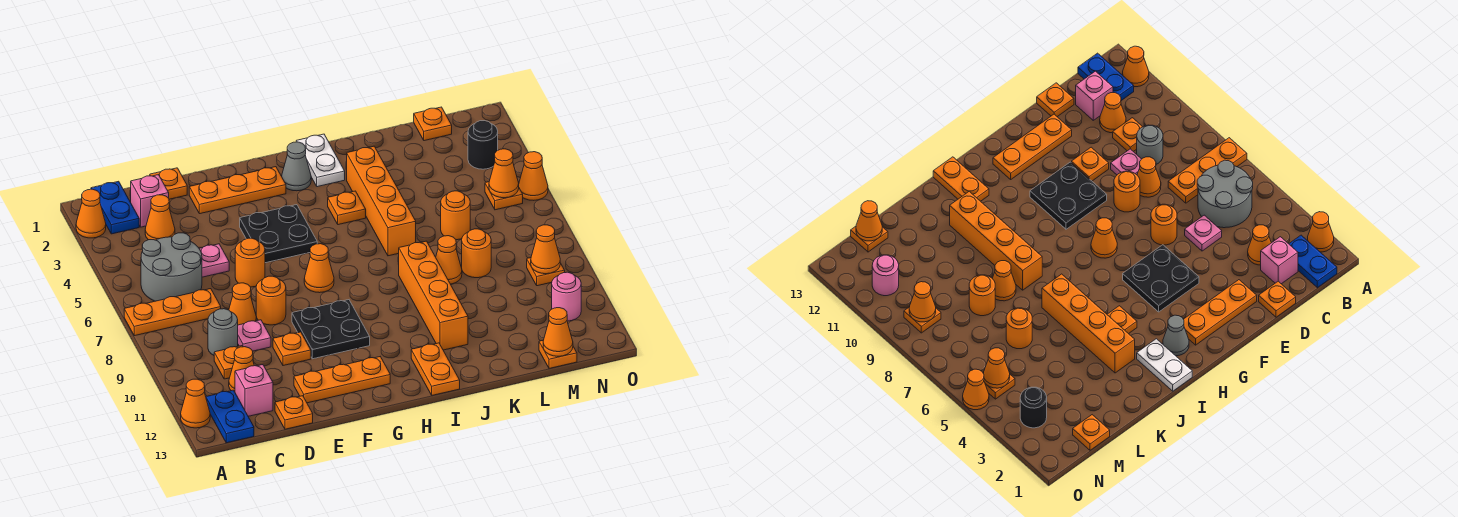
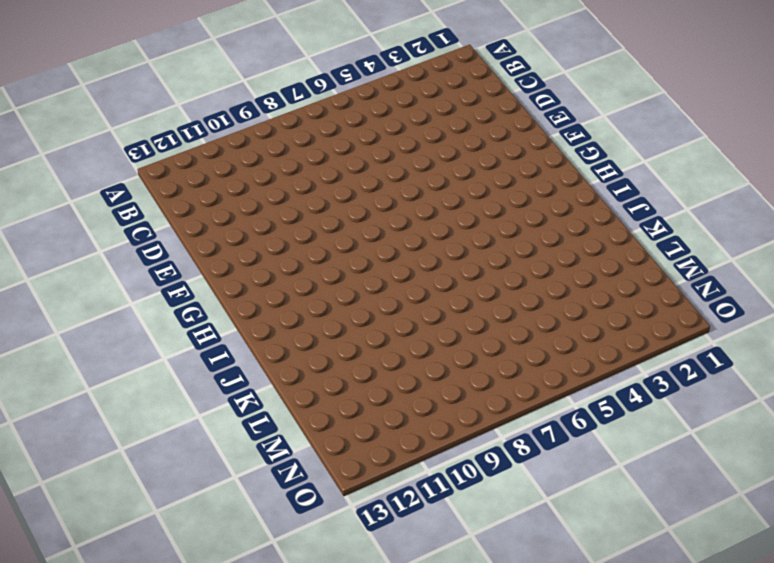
none -> orange cone A2 level 1
none -> orange plate A7:C7 level 1
none -> orange cone A12 level 1
none -> blue plate B1:B2 level 1

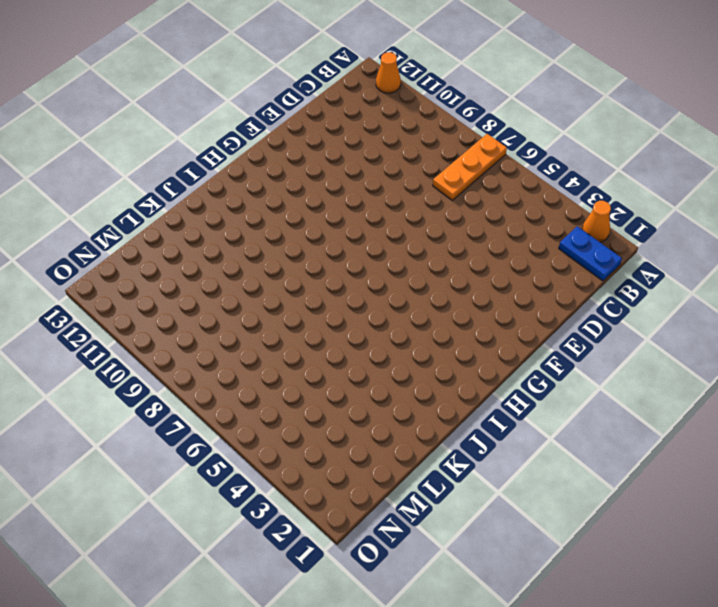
none -> grey round brick B5:C6 level 1
none -> blue plate B12:B13 level 1
none -> pink brick C2 level 1
none -> orange cone C3 level 1

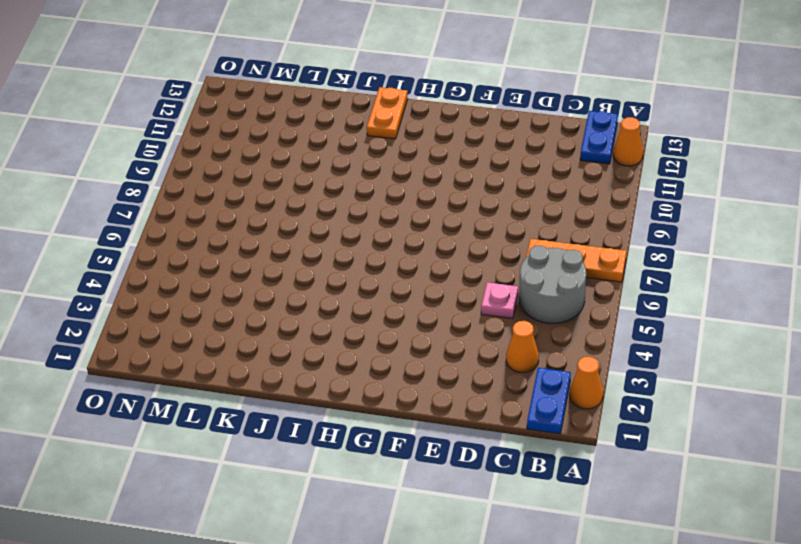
none -> pink brick C2 level 1
none -> grey round brick C9 level 1
none -> orange plate C10 level 1
none -> orange cone C11 level 1

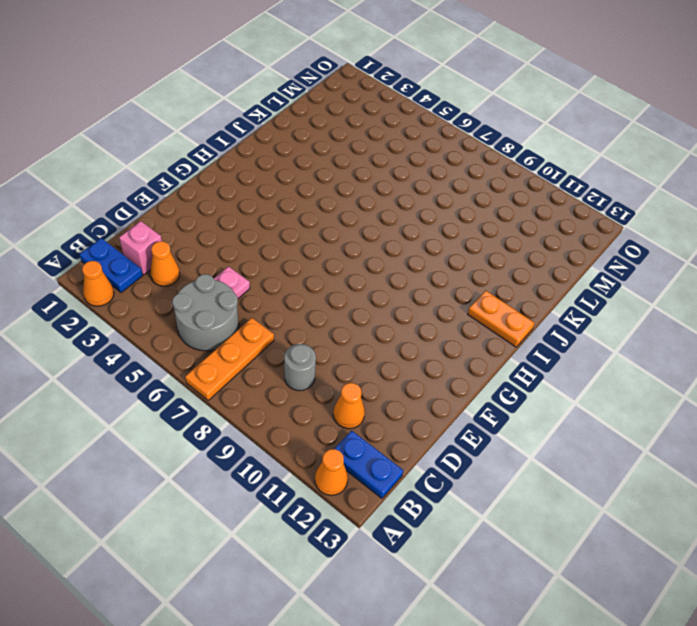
none -> orange plate C10 level 1
none -> pink brick C12 level 1
none -> orange plate D1 level 1
none -> orange cone D8 level 1

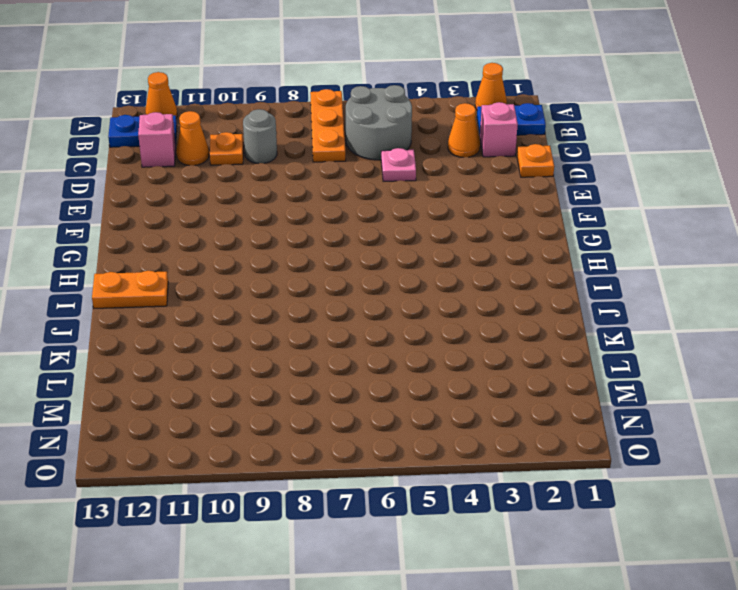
none -> orange cone D8 level 1
none -> pink plate D9 level 1
none -> orange plate D13 level 1
none -> orange plate E2:G2 level 1

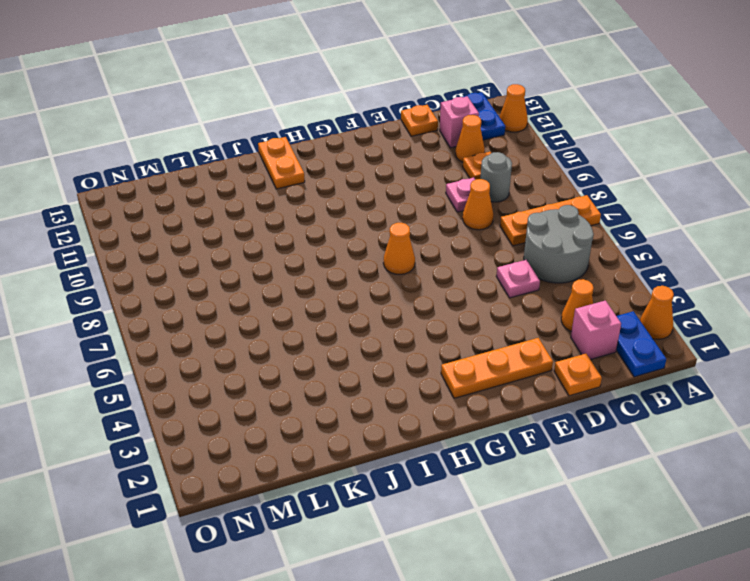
none -> orange round brick E6 level 1
none -> orange round brick E8 level 1
none -> orange plate E10 level 1
none -> orange plate E12:G12 level 1

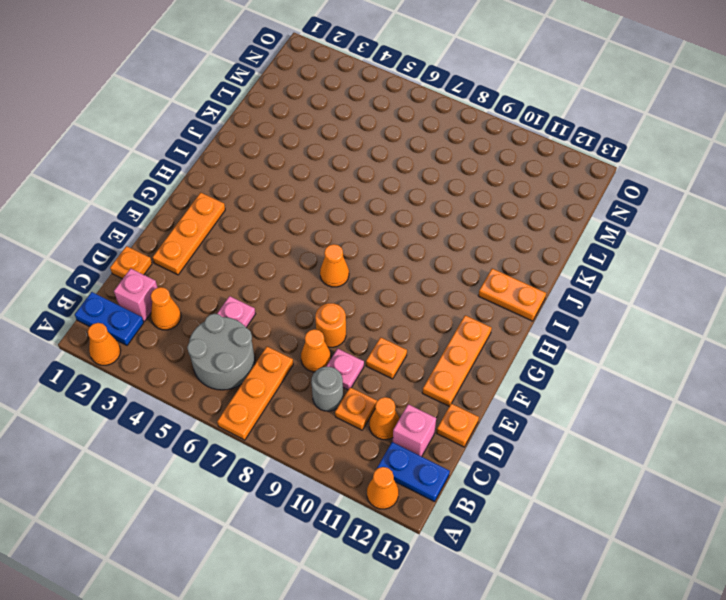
none -> orange round brick E6 level 1
none -> black plate F4:G5 level 1
none -> black plate F9:G10 level 1
none -> grey cone H2 level 1

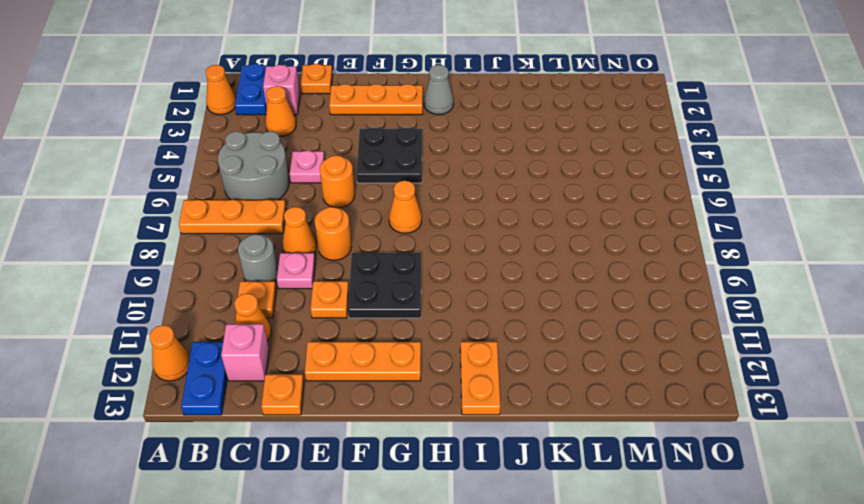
none -> white plate I1:I2 level 1
none -> orange plate I4 level 1
none -> orange brick J3:J6 level 1
none -> orange brick J8:J11 level 1

